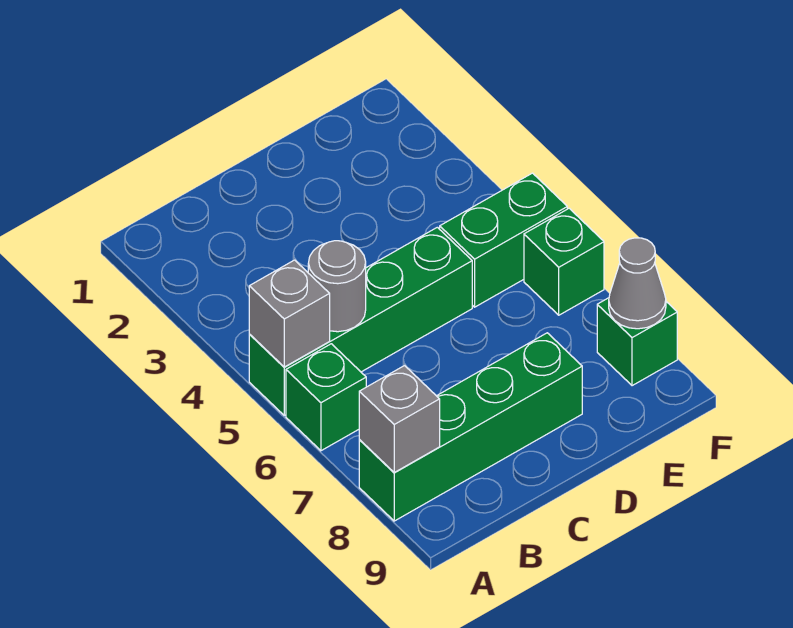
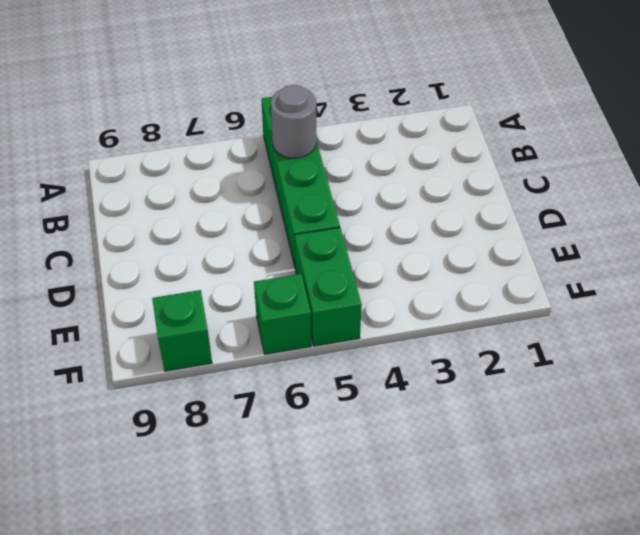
none -> green brick A6 level 1
none -> green brick A8:D8 level 1

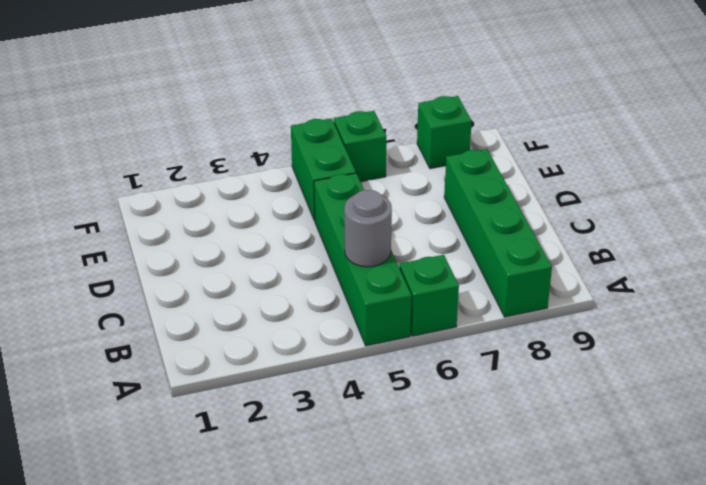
none -> grey brick A5 level 2
none -> grey brick A8 level 2

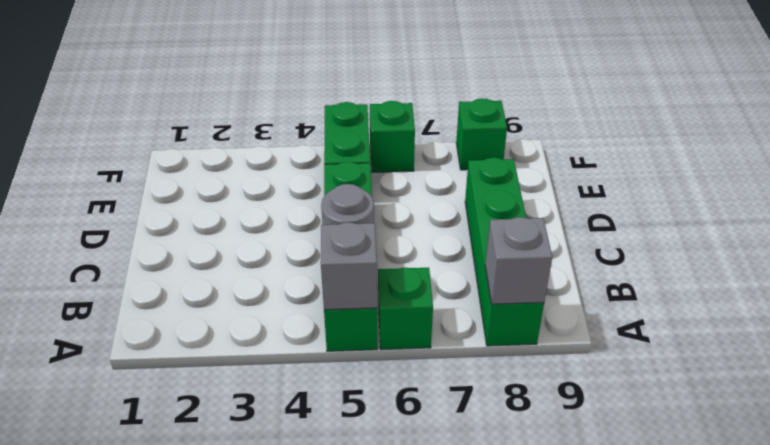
none -> grey cone F8 level 2

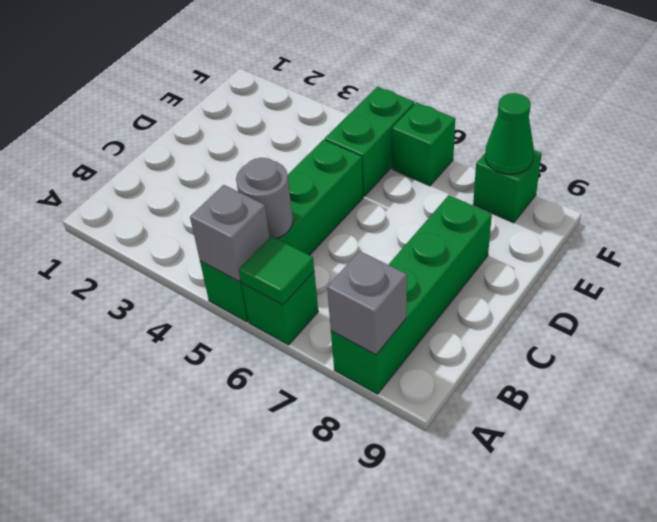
green tile A6 level 2 -> none
green cone F8 level 2 -> grey cone F8 level 2

